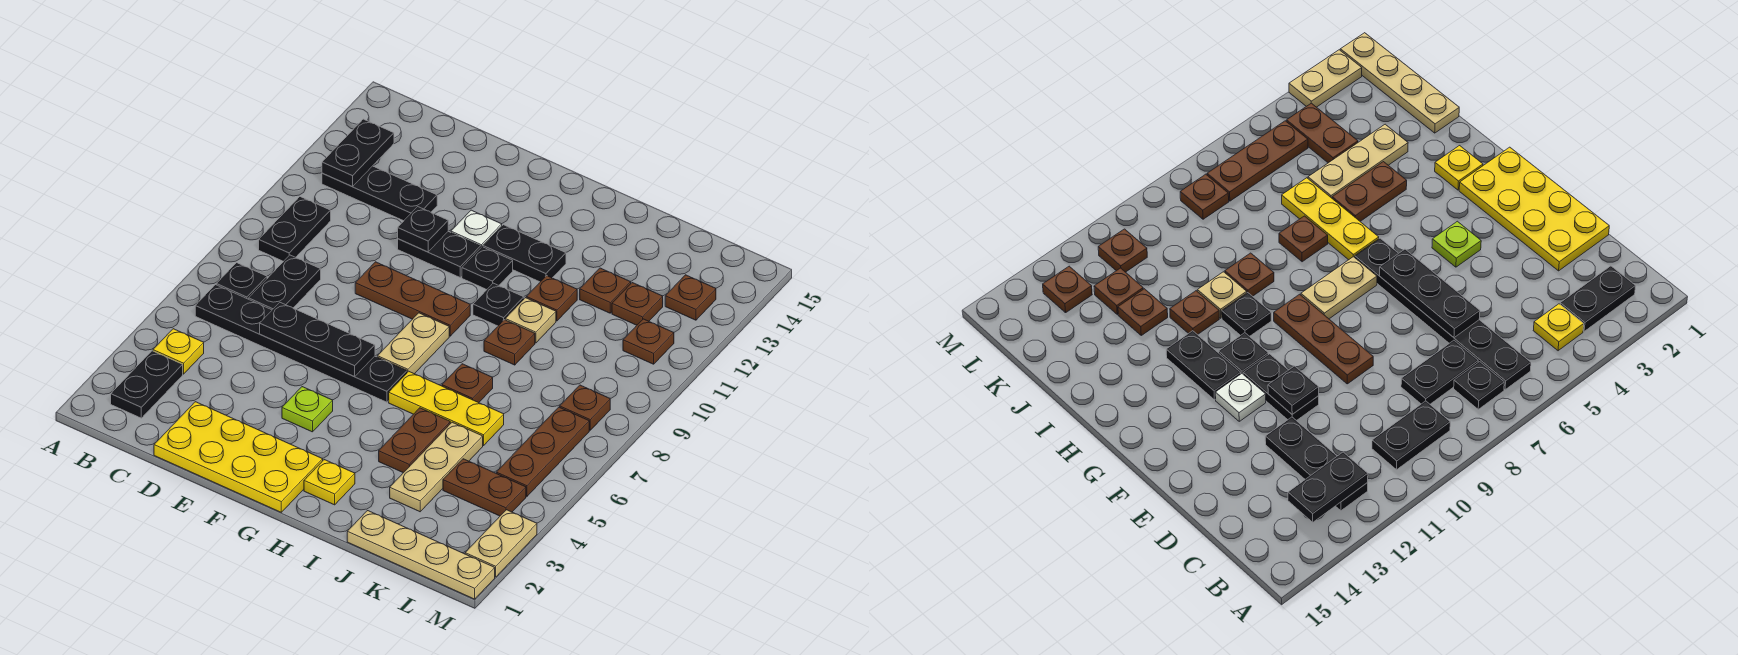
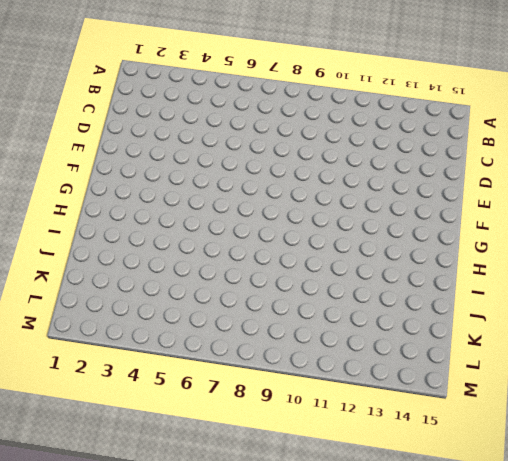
none -> black plate B2:B3 level 1
none -> yellow plate B4 level 1
none -> black plate B6:G6 level 1
none -> black plate B7 level 1

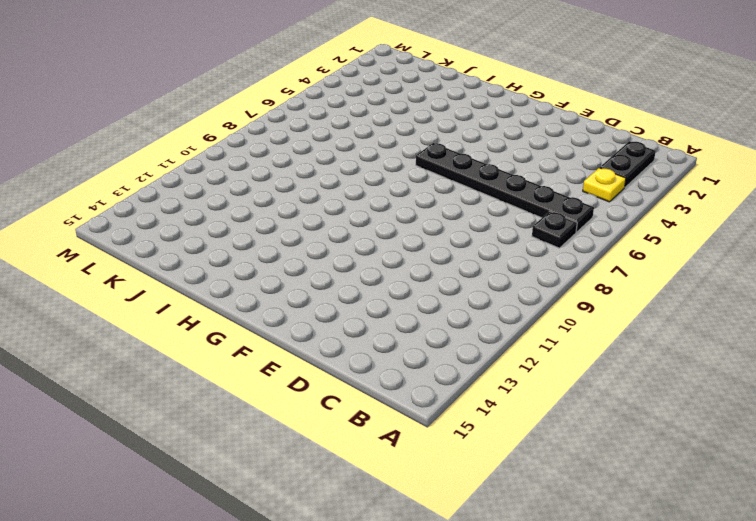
none -> black plate B9:B10 level 1
none -> black plate B12:D12 level 1
none -> black plate C7:C8 level 1
none -> yellow plate D1:G2 level 1

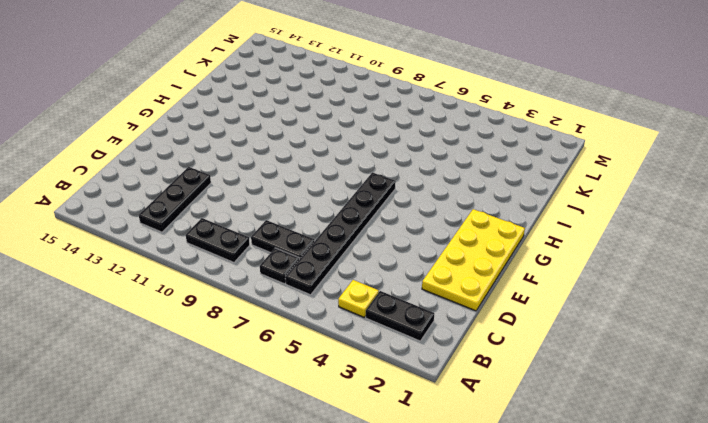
none -> brown plate E9:G9 level 1
none -> black plate E11:F11 level 1
none -> lime plate F4 level 1
none -> white plate F12 level 1

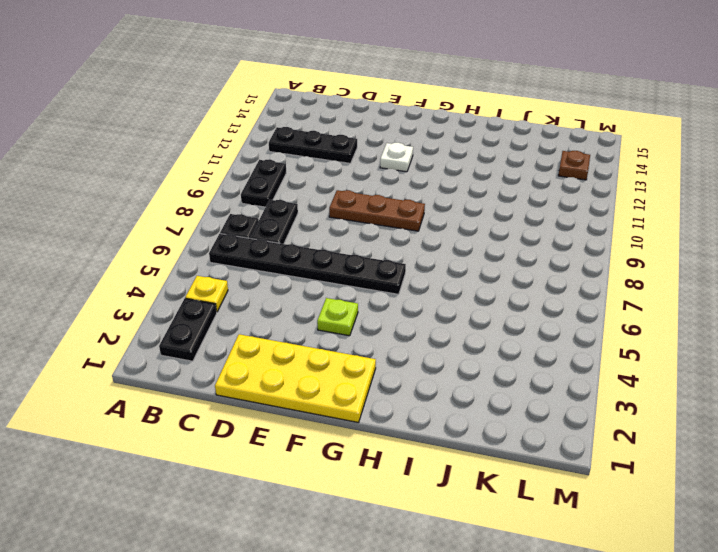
none -> black plate E11:F11 level 1
none -> tan plate G7:G8 level 1
none -> black plate G11 level 1
none -> black plate G12:H12 level 1

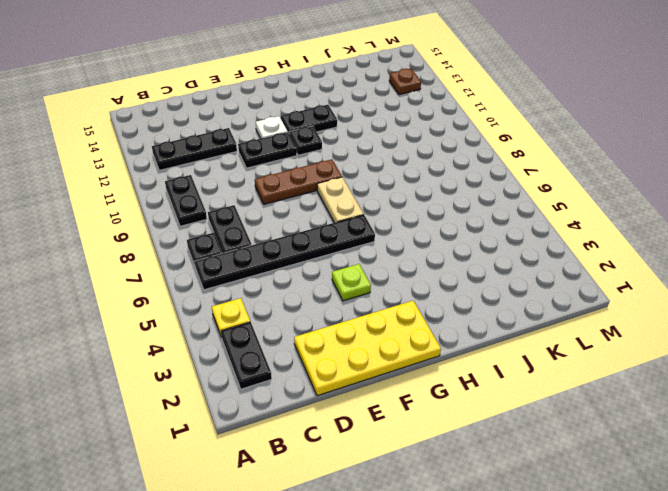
none -> yellow plate H2 level 1
none -> yellow plate H6:J6 level 1
none -> black plate H10 level 1
none -> brown plate I4:I5 level 1

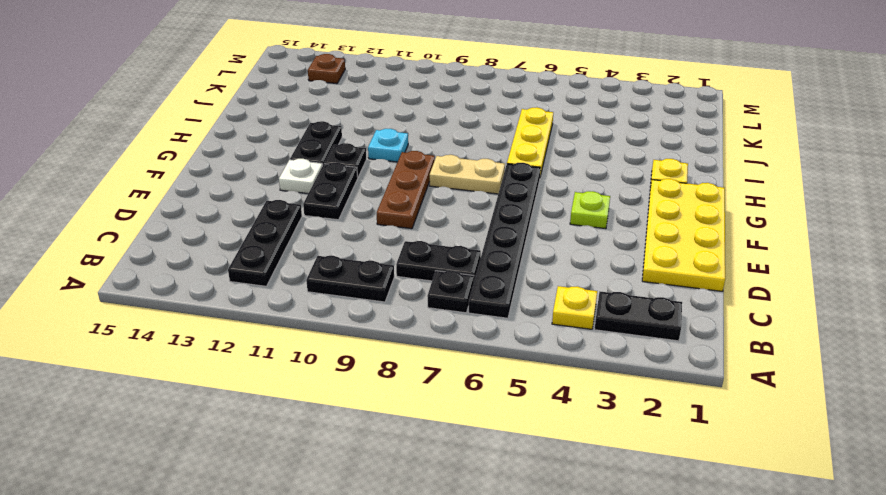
cyan plate H10 level 1 -> black plate H10 level 1
none -> brown plate I4:I5 level 1
none -> brown plate I7 level 1
none -> brown plate I9 level 1
none -> tan plate I10 level 1

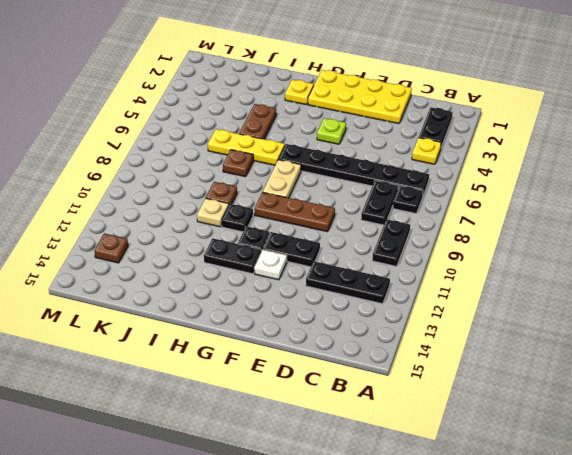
none -> brown plate I11 level 1
none -> tan plate J1:M1 level 1
none -> tan plate J3:J5 level 1
none -> brown plate J12 level 1

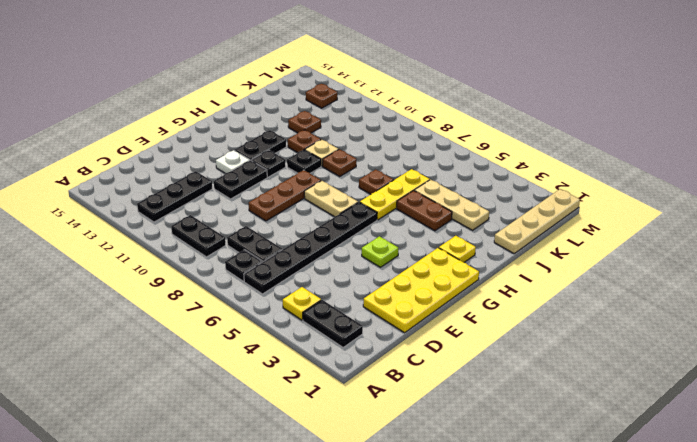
none -> brown plate K4:L4 level 1
none -> brown plate K12 level 1
none -> brown plate L5:L7 level 1
none -> brown plate L8 level 1

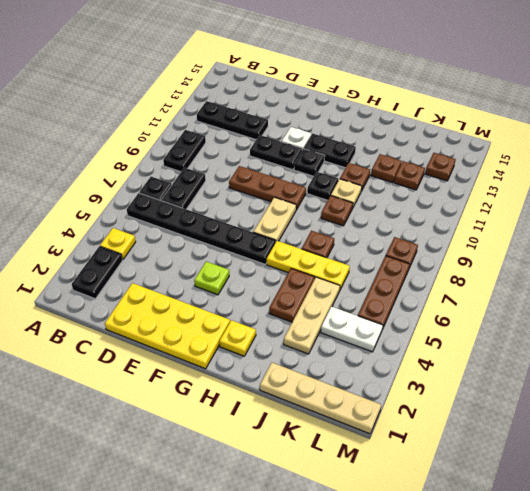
white plate K4:L4 level 1 -> brown plate K4:L4 level 1
none -> brown plate L11 level 1
none -> tan plate M2:M3 level 1
none -> black plate B12:B13 level 2
none -> black plate D6:F6 level 2

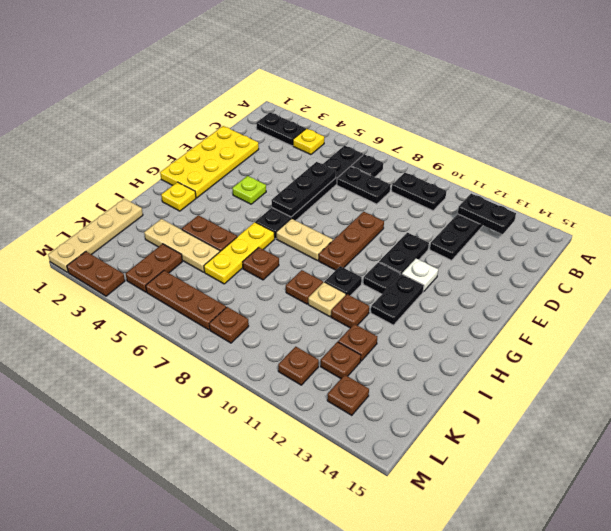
brown plate M2:M3 level 1 -> tan plate M2:M3 level 1
none -> black plate E11 level 2

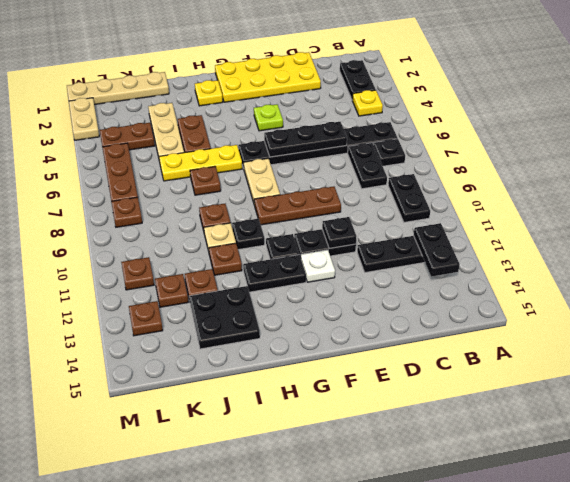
black plate I13:J14 level 1 -> none

